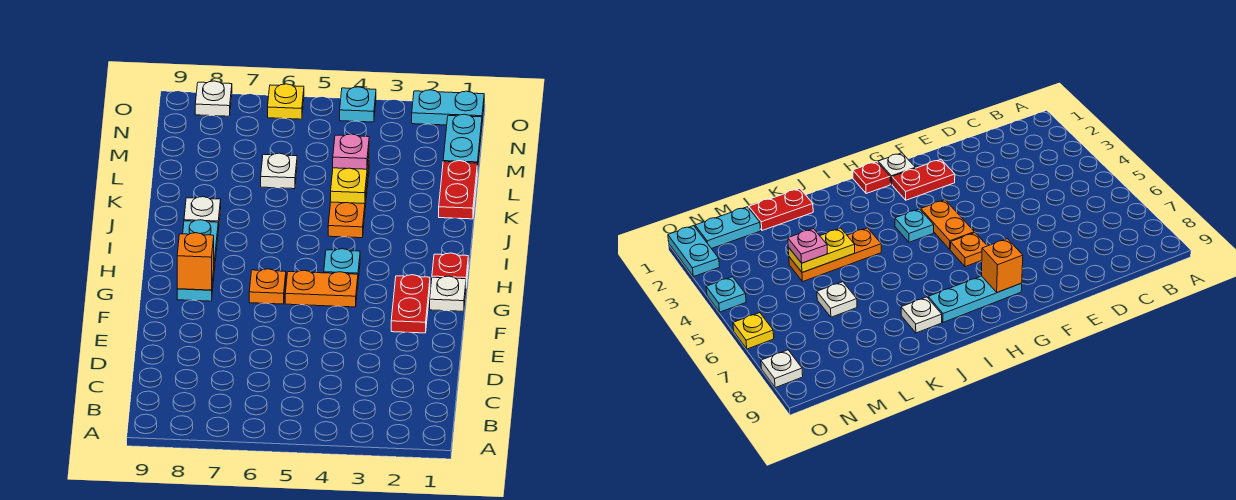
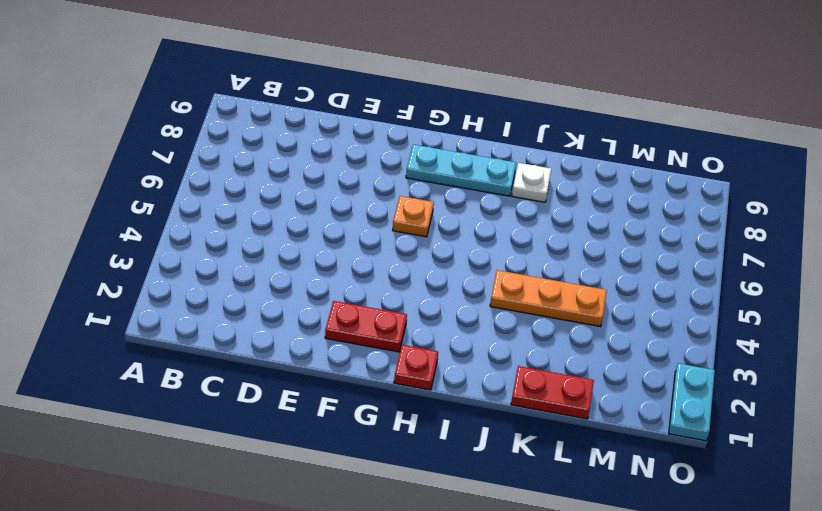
none -> white plate G1 level 1
none -> orange plate G4:G5 level 1
none -> cyan plate H4 level 1

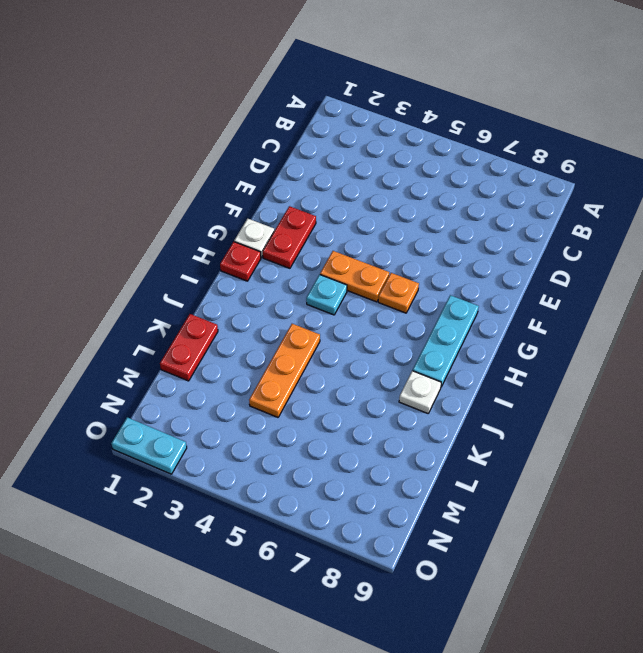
none -> white plate L6 level 1
none -> cyan plate M1:N1 level 1
none -> cyan plate O4 level 1

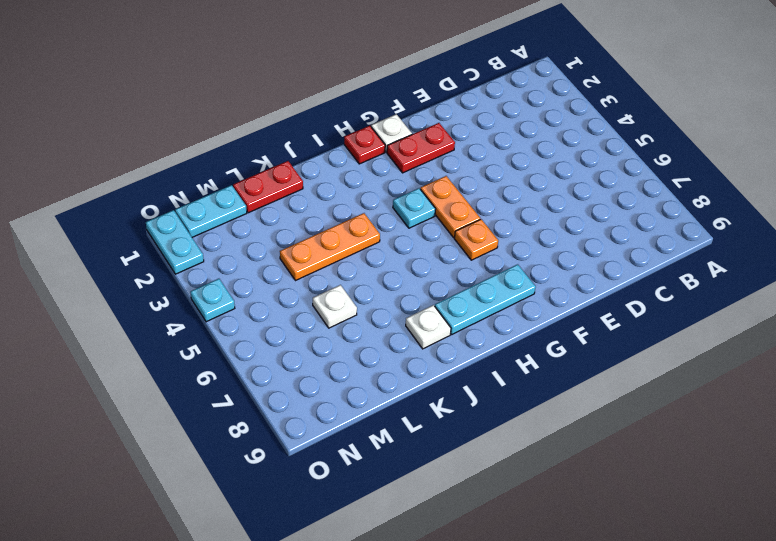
none -> yellow plate O6 level 1
none -> white plate O8 level 1
none -> orange brick G8 level 2

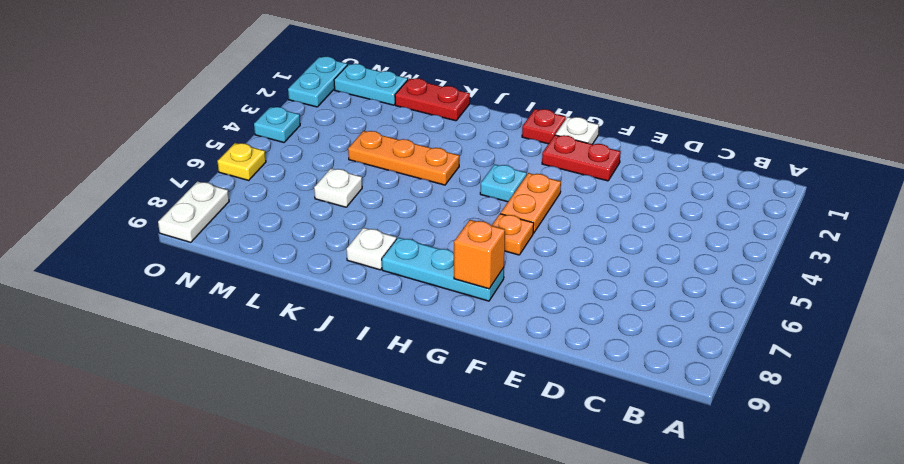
white plate O8:O9 level 1 -> white plate O8 level 1
none -> yellow plate K4:L4 level 2
none -> pink plate L4 level 3

